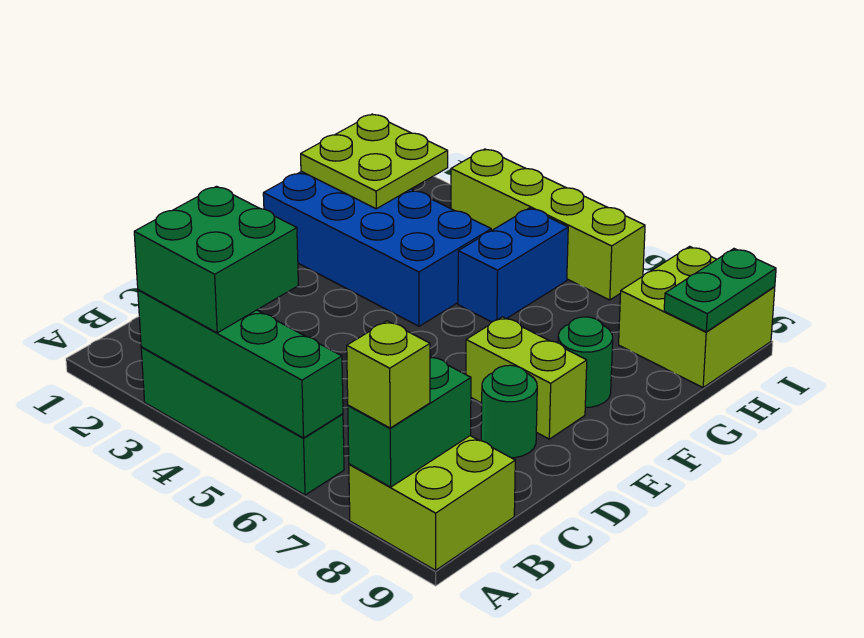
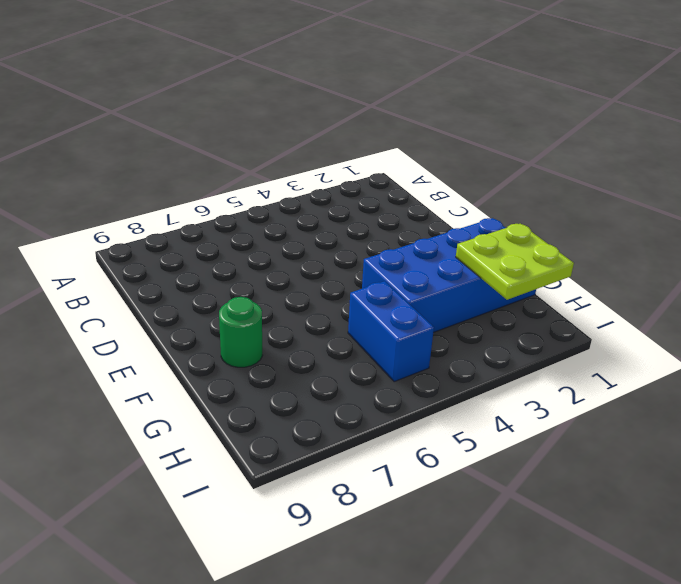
none -> green brick A3:A6 level 1
none -> lime brick A8:B9 level 1
none -> green round brick D8 level 1

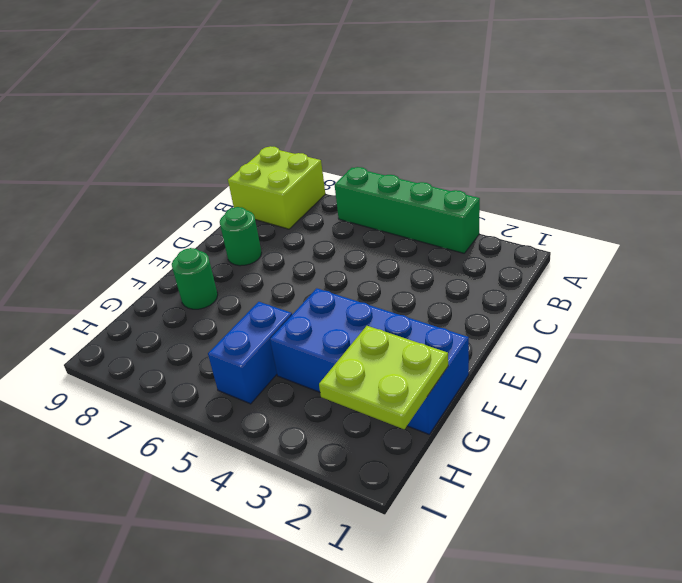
none -> lime brick E7:E8 level 1
none -> lime brick H8:I9 level 1
none -> lime brick I3:I6 level 1

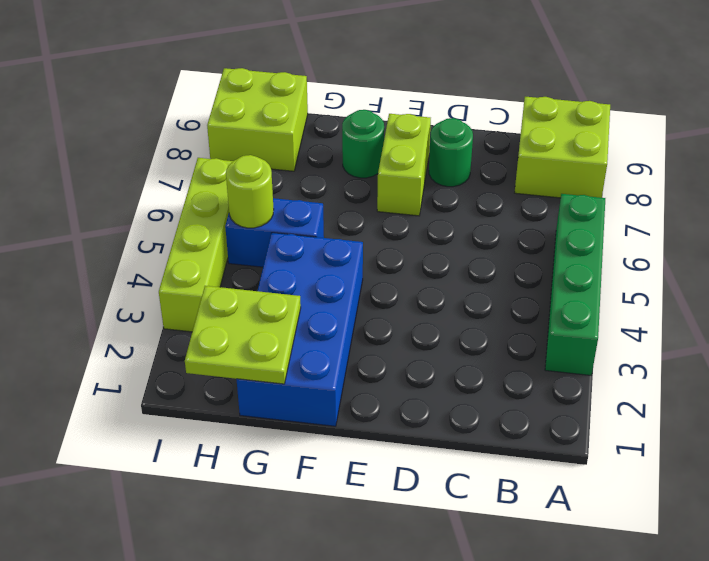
lime round brick H5 level 2 -> none
none -> green brick A3:A6 level 2
none -> green brick A8:B8 level 2
none -> green plate H9:I9 level 2

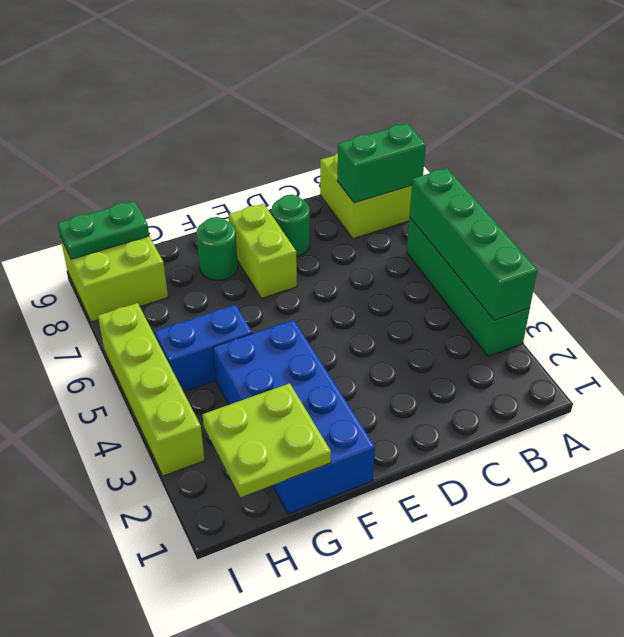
none -> green brick A3:B4 level 3
none -> lime brick A8 level 3

